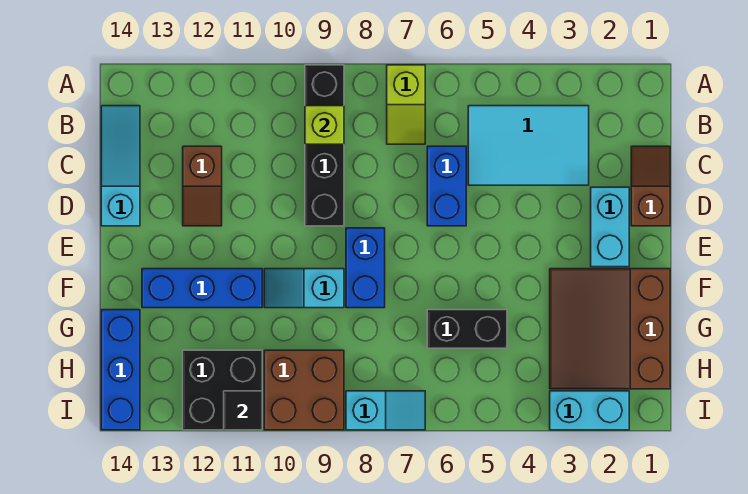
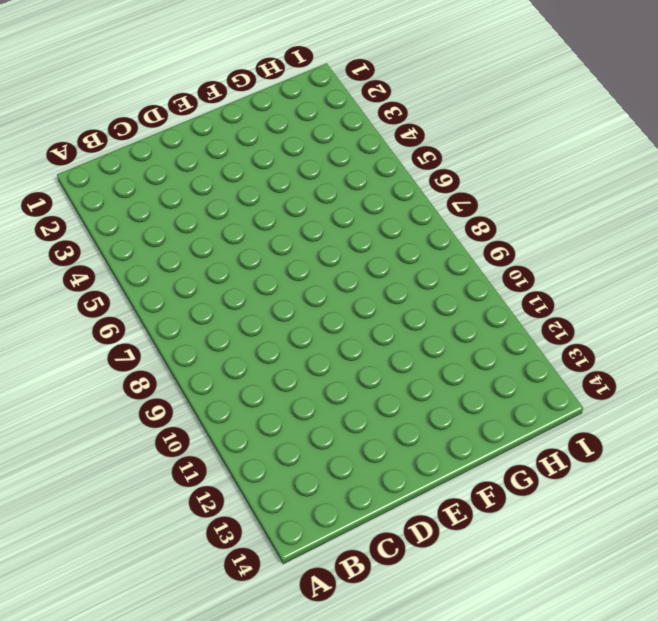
none -> lime slope A7:B7 level 1 top A
none -> black brick A9:D9 level 1
none -> cyan tile B3:C5 level 1

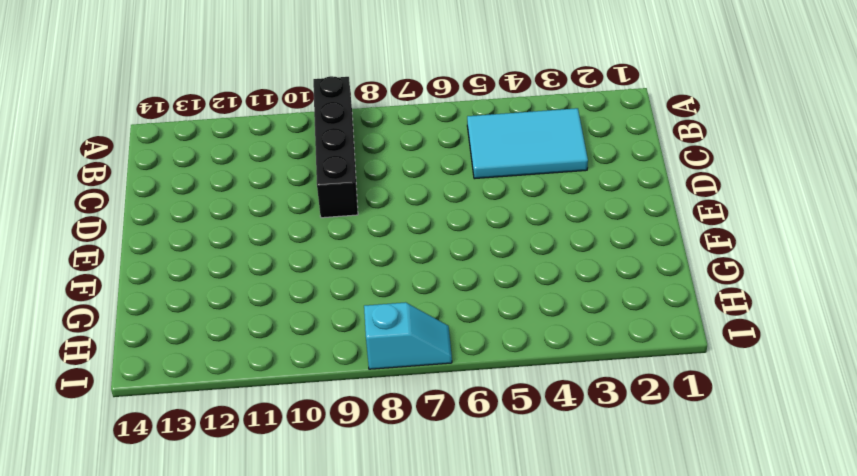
none -> lime slope A7:B7 level 1 top A
none -> cyan slope B14:D14 level 1 top D
none -> brown slope C1:D1 level 1 top D

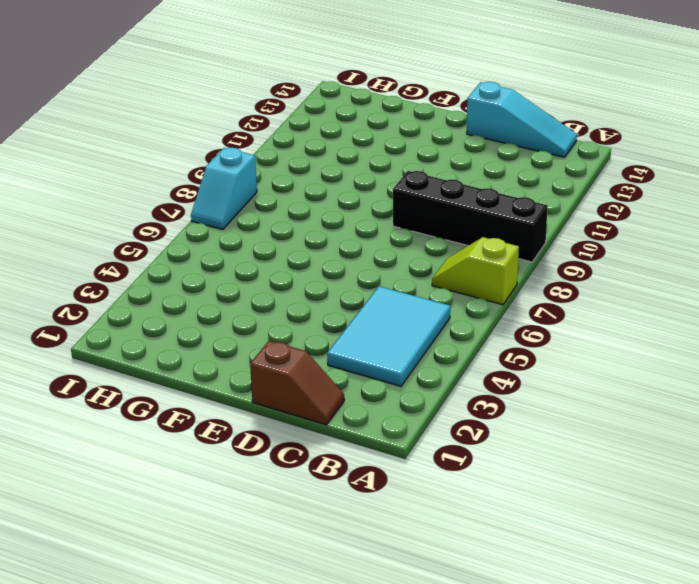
none -> blue brick C6:D6 level 1
none -> brown slope C12:D12 level 1 top C
none -> cyan brick D2:E2 level 1

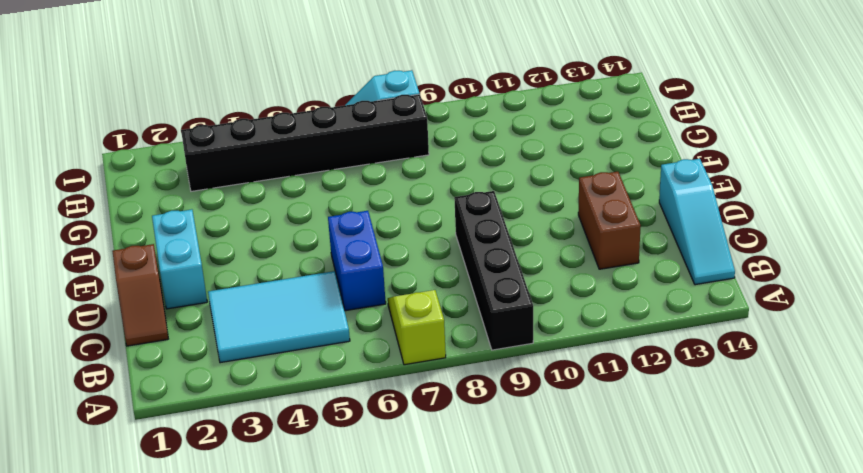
brown brick C12:D12 level 1 -> brown slope C12:D12 level 1 top C
black brick H3:H8 level 1 -> brown slope F1:H3 level 1 top 1
none -> blue brick E8:F8 level 1
none -> cyan slope F9:F10 level 1 top 9
none -> blue brick F11:F13 level 1

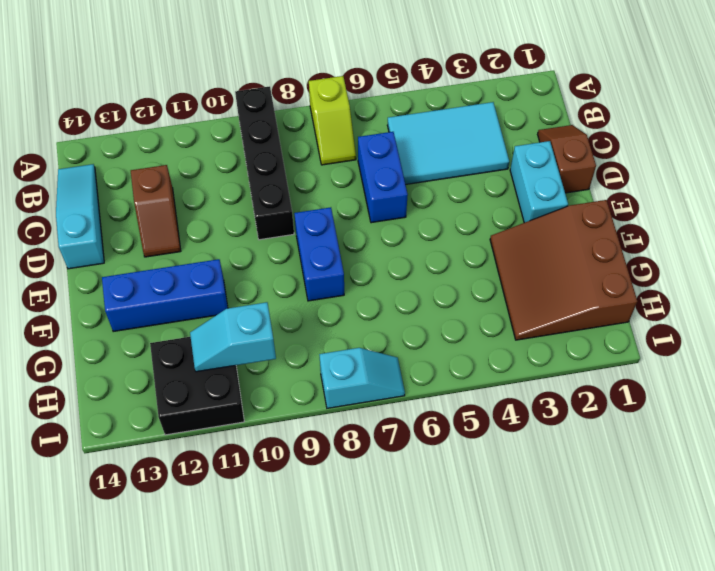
cyan slope H10:H11 level 2 top 10 -> cyan slope F9:F10 level 1 top 9
none -> black brick G5:G6 level 1
none -> blue brick G14:I14 level 1
none -> brown brick H9:I10 level 1

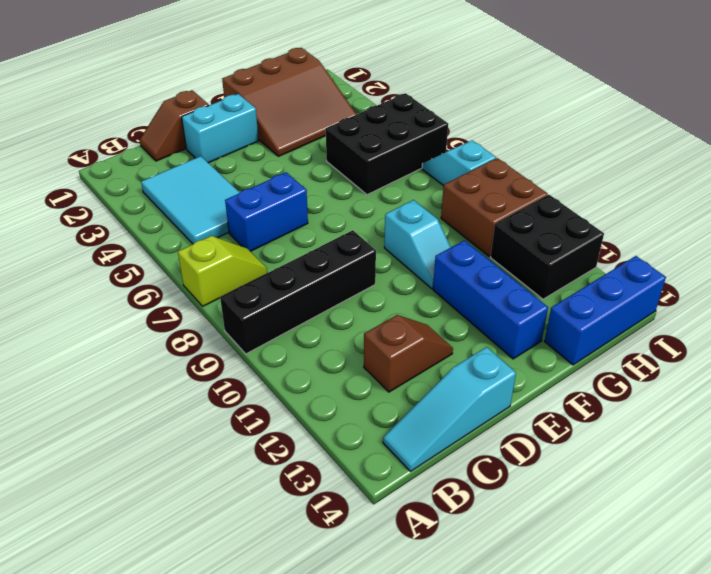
black brick G5:I6 level 1 -> black brick G5:G6 level 1
none -> blue brick E8:F8 level 1
none -> cyan brick I2:I3 level 1
none -> lime brick B9 level 2

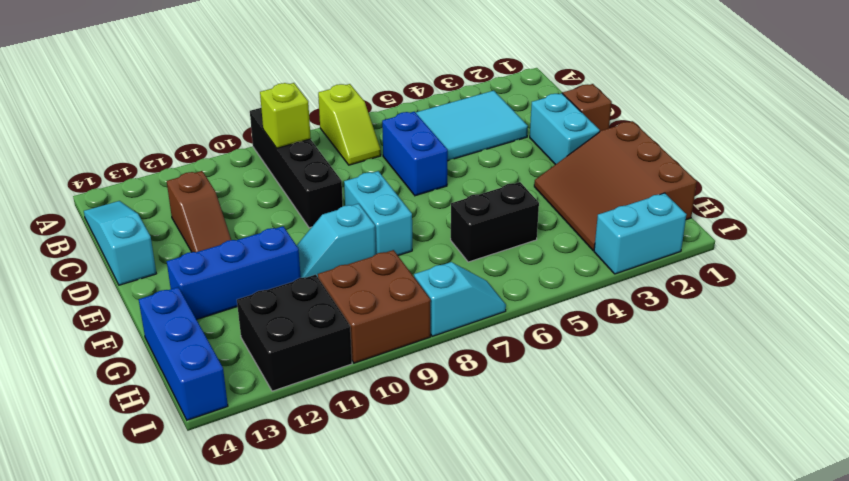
cyan brick E8:F8 level 1 -> blue brick E8:F8 level 1
none -> black tile I11 level 2

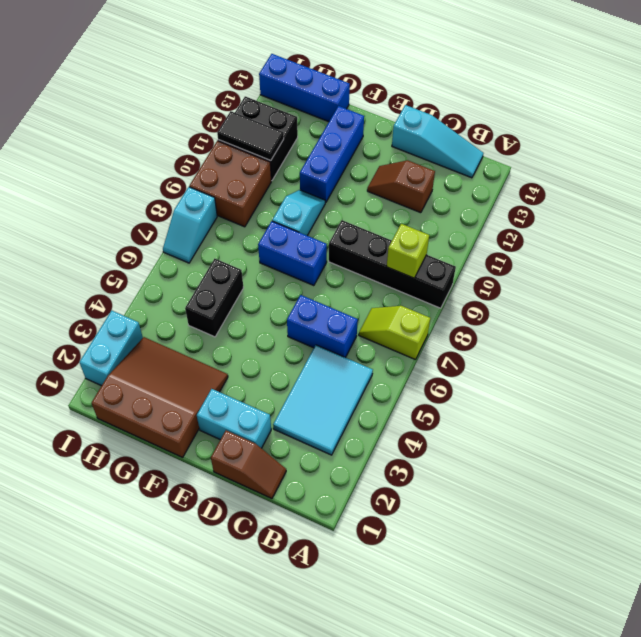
black tile H11:I11 level 2 -> black tile I11 level 2

